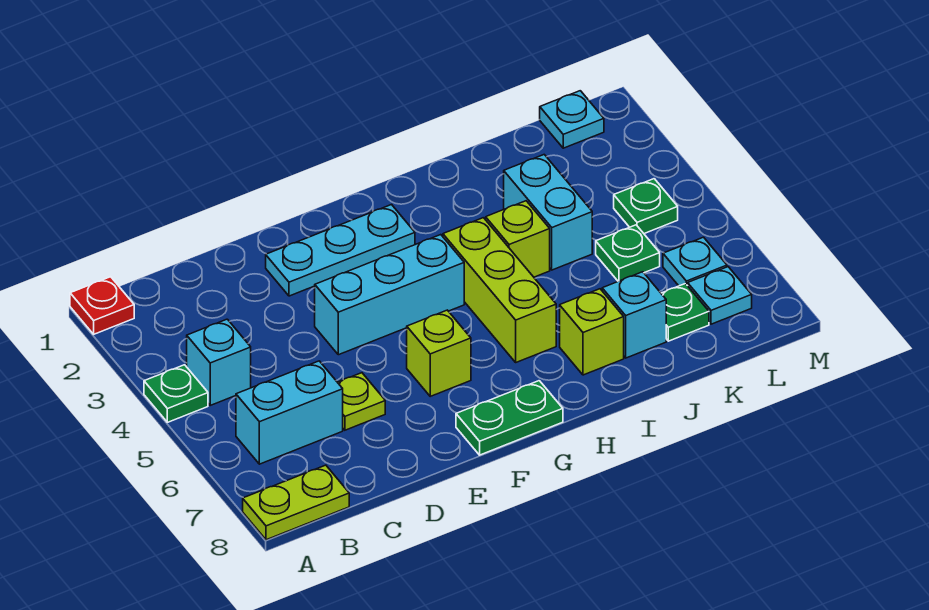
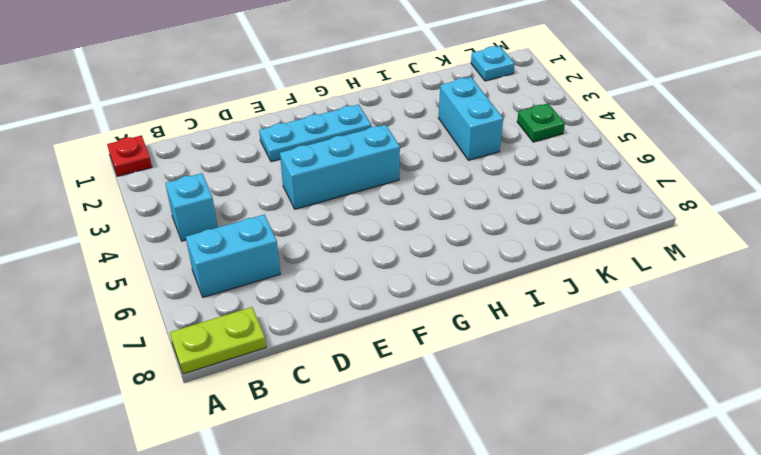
none -> green plate A4 level 1
none -> lime plate D6 level 1
none -> lime brick F6 level 1

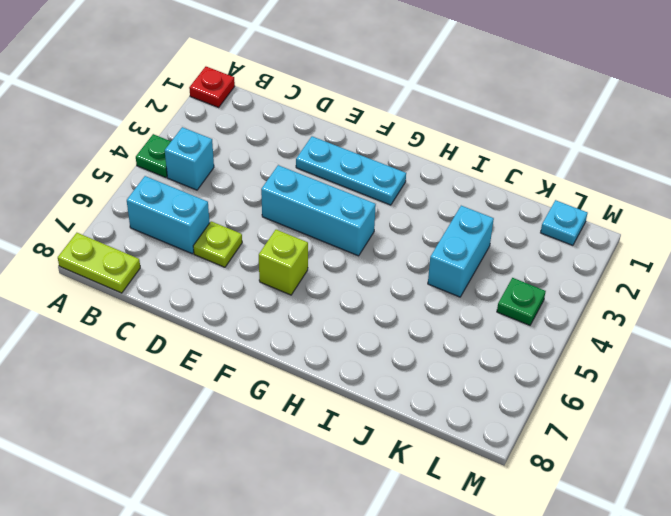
none -> green plate F8:G8 level 1
none -> lime brick H4:H6 level 1
none -> lime brick I4 level 1

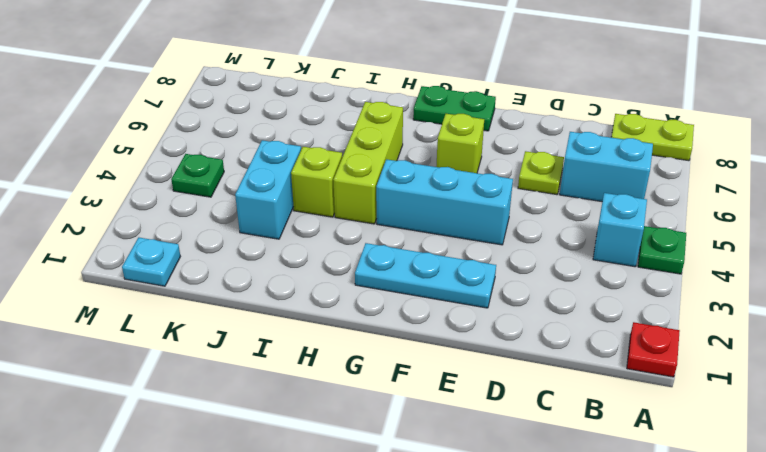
none -> lime brick I7 level 1
none -> cyan brick J7 level 1
none -> green plate K5 level 1

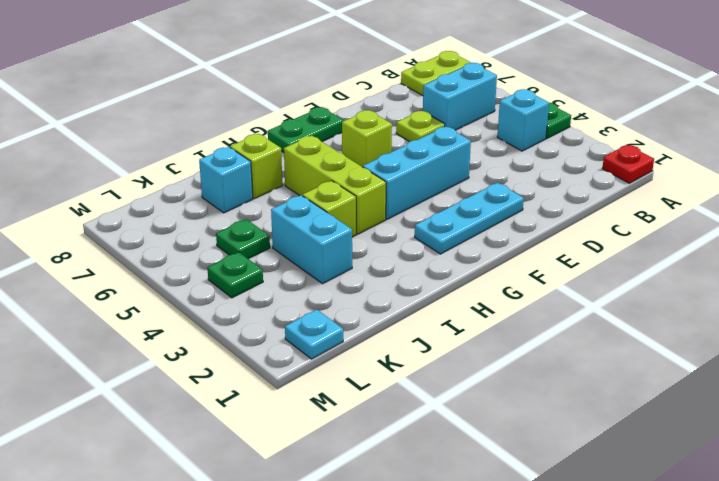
none -> green plate K7 level 1
none -> cyan plate L6 level 1
none -> cyan plate L7 level 1

